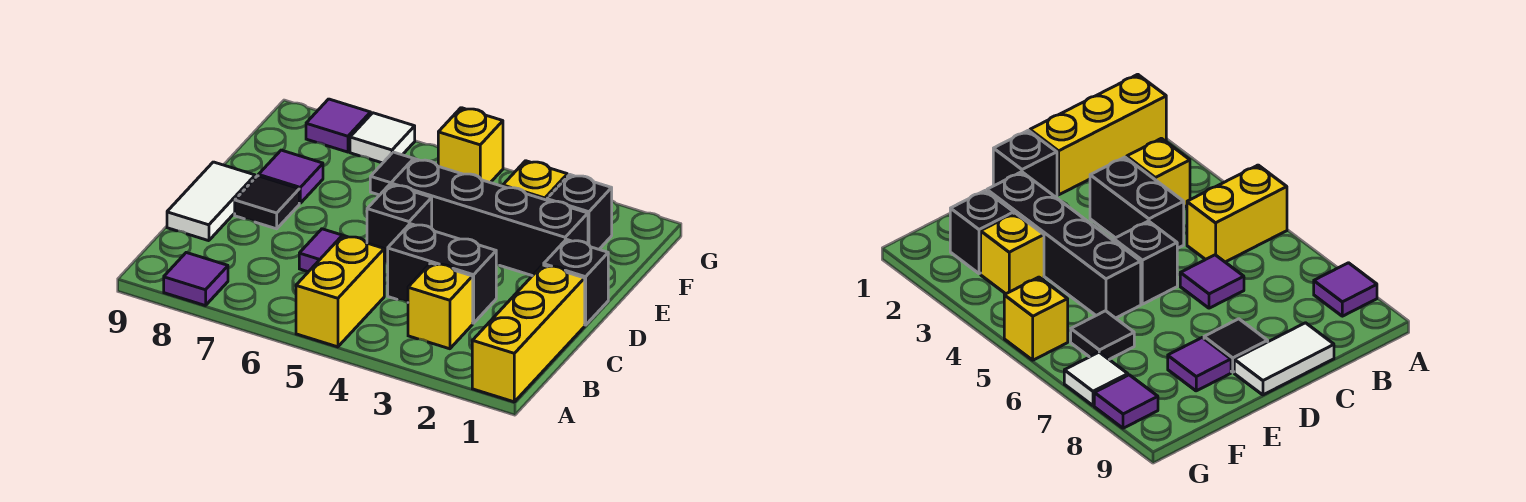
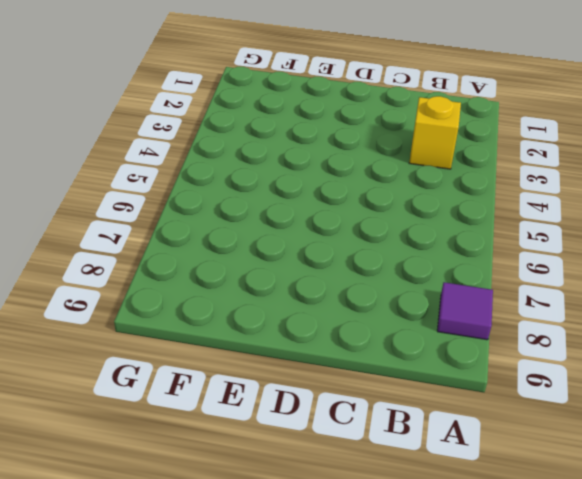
none -> yellow brick A1:C1 level 1
none -> yellow brick A5:B5 level 1
none -> black brick C3:C4 level 1

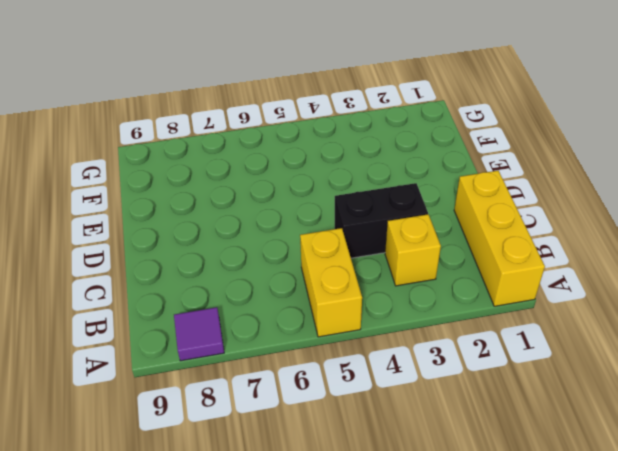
none -> purple tile C6 level 1
none -> white tile C9:D9 level 1
none -> black brick D1 level 1

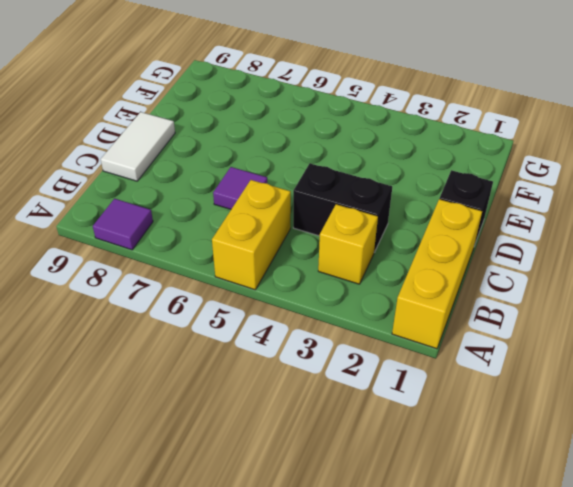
none -> black brick D5 level 1
none -> black tile D8 level 1
none -> black brick E2:E5 level 1

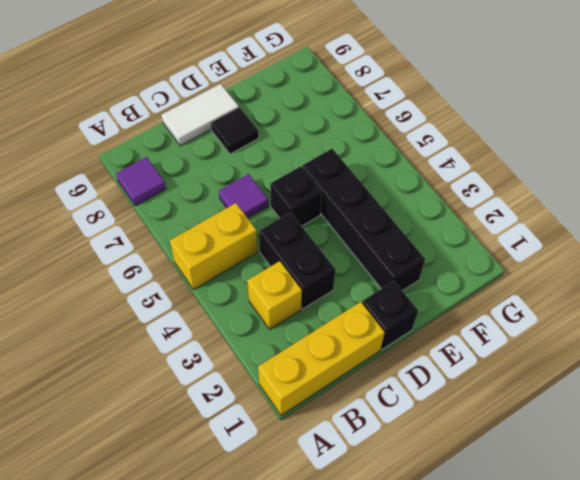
none -> purple tile E8 level 1
none -> black brick F2 level 1
none -> yellow brick F3 level 1

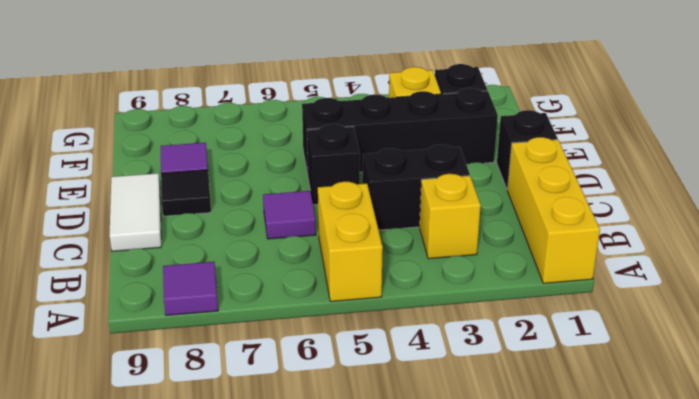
none -> black tile F6 level 1
none -> yellow brick G5 level 1
none -> white tile G7 level 1

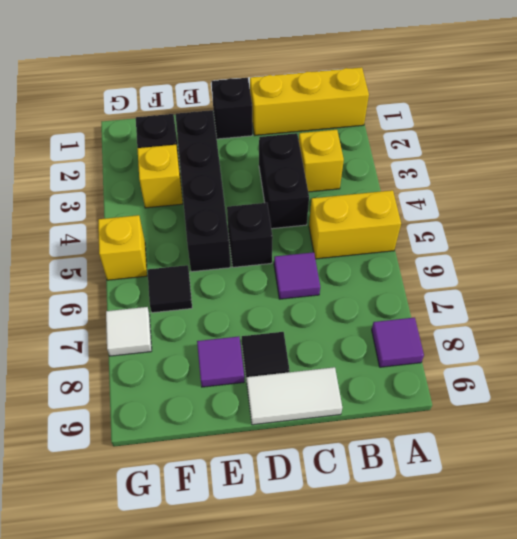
none -> purple tile G8 level 1

